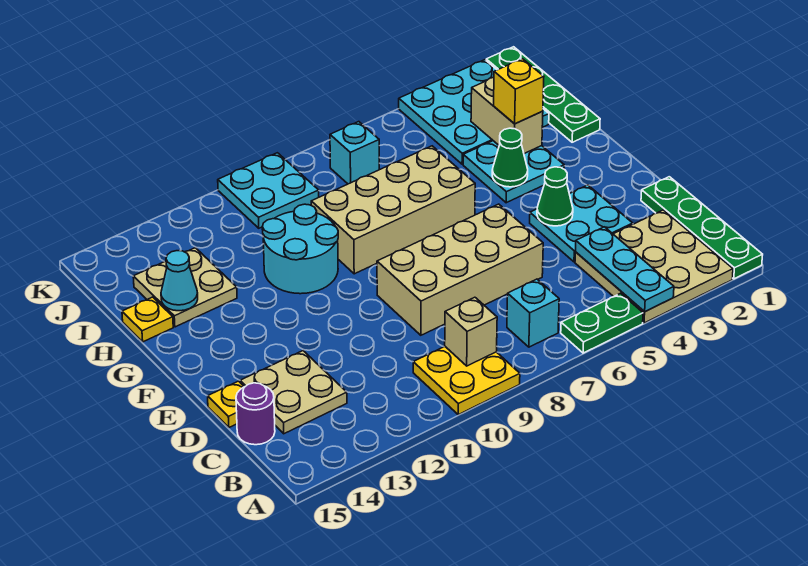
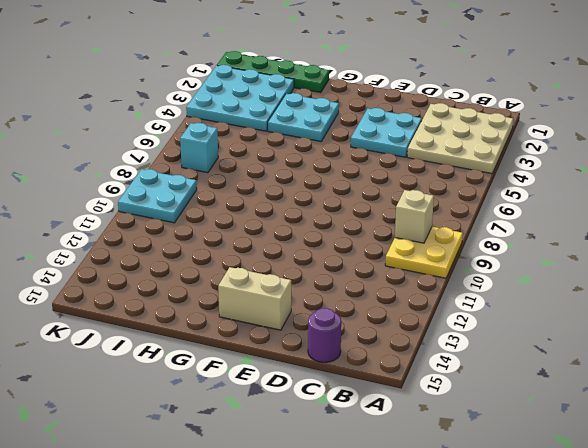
tan brick E14:F14 level 1 -> tan brick H3:I3 level 2
none -> green plate A1:D1 level 1
none -> green plate A5:A6 level 1
none -> cyan brick B7 level 1

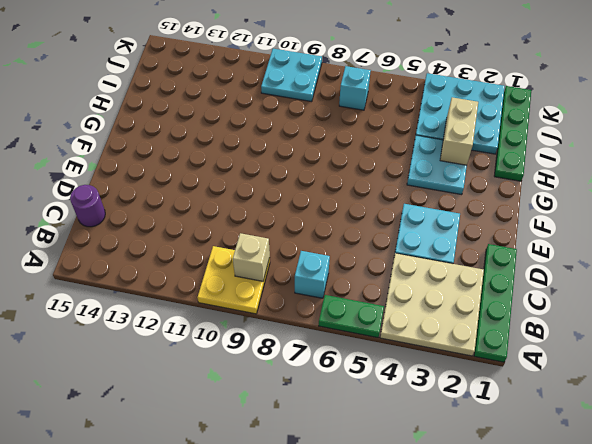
none -> tan plate C13:D14 level 1
none -> tan brick D6:E9 level 1
none -> yellow plate D15 level 1

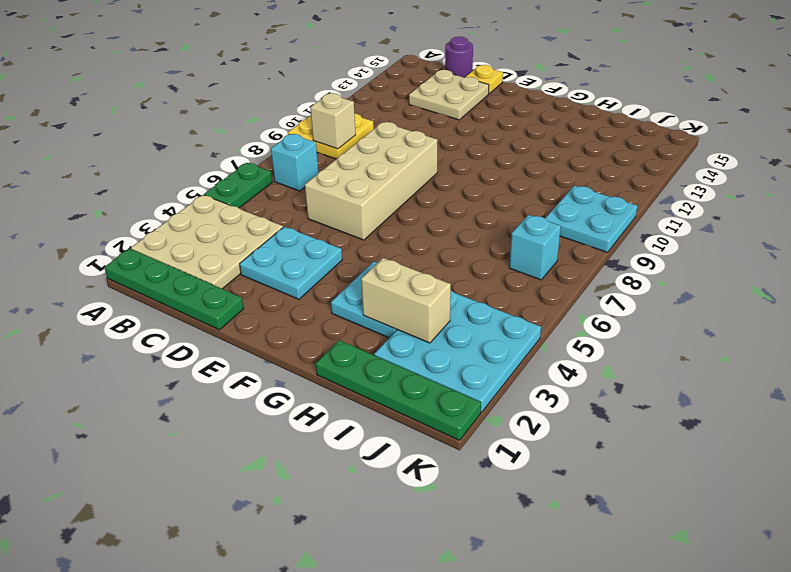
none -> tan brick G6:H9 level 1
none -> cyan round brick G10:H11 level 1
none -> tan plate H13:I14 level 1

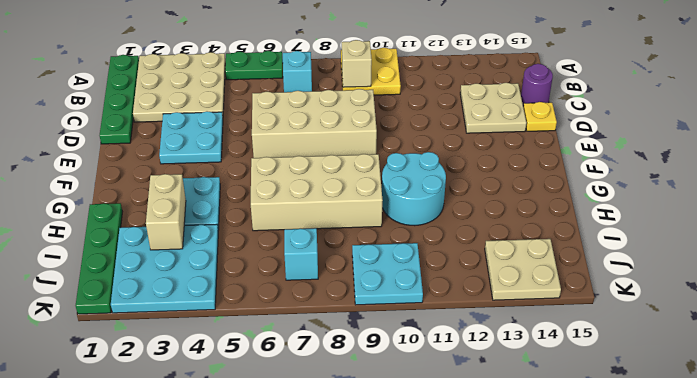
tan plate J13:K14 level 1 -> tan plate H13:I14 level 1
none -> yellow plate H15 level 1
none -> cyan plate A4:C4 level 2
none -> green cone E4 level 2

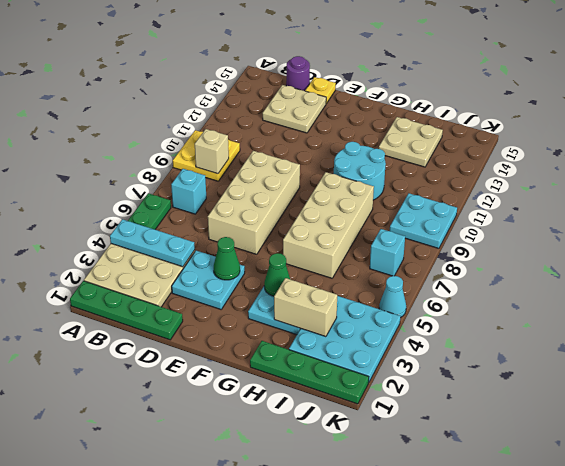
cyan cone K5 level 1 -> cyan cone H14 level 2
none -> yellow plate H15 level 1
none -> yellow brick H3 level 3

